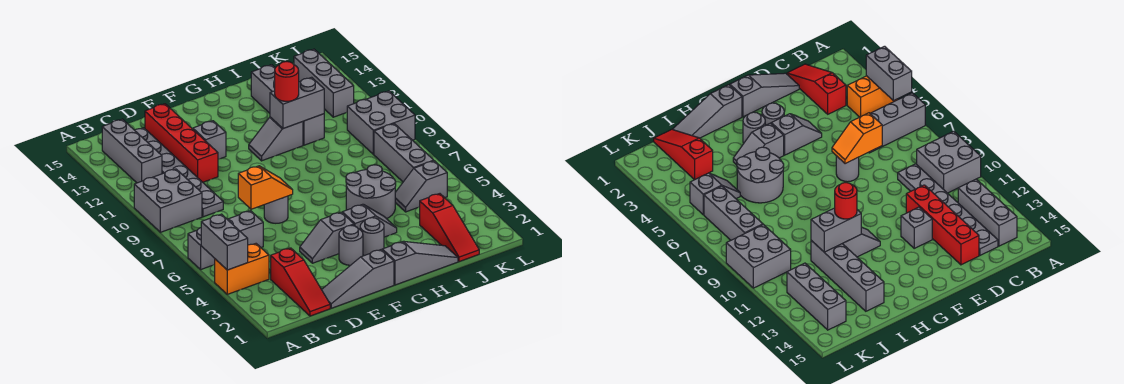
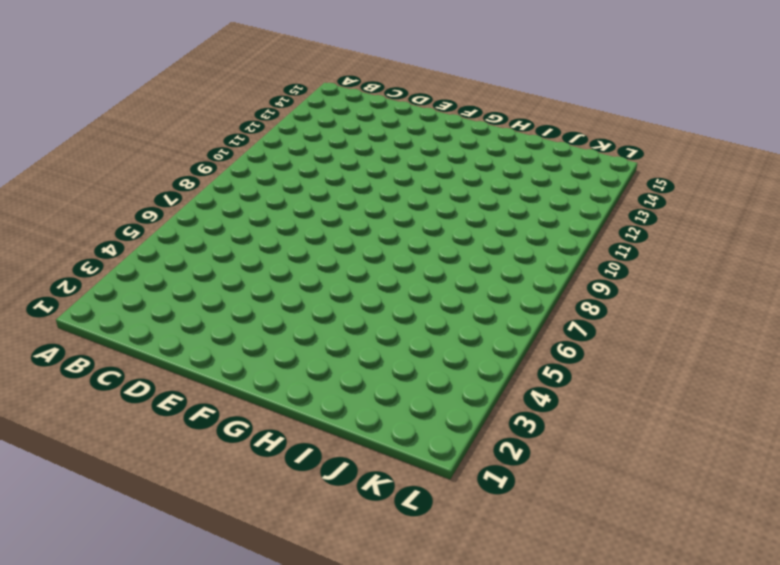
none -> orange brick A4:B4 level 1
none -> grey brick A6:C6 level 1
none -> grey brick A9:B10 level 1

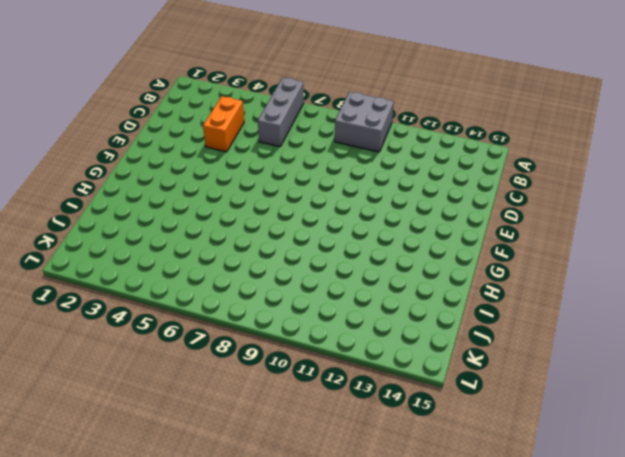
orange brick C4:D4 level 1 -> orange brick A4:B4 level 1
none -> grey brick B12:B14 level 1
none -> red slope C1:C3 level 1 top 3
none -> grey plate C9:C14 level 1

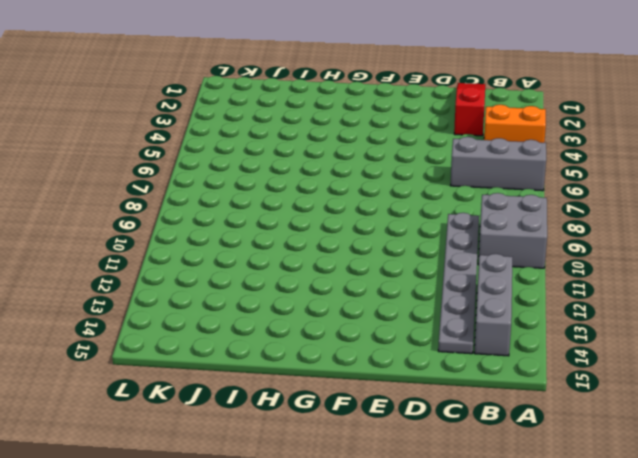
none -> grey slope D1:F1 level 1 top F
none -> red brick D11:D14 level 1
none -> grey slope E4:F4 level 1 top F

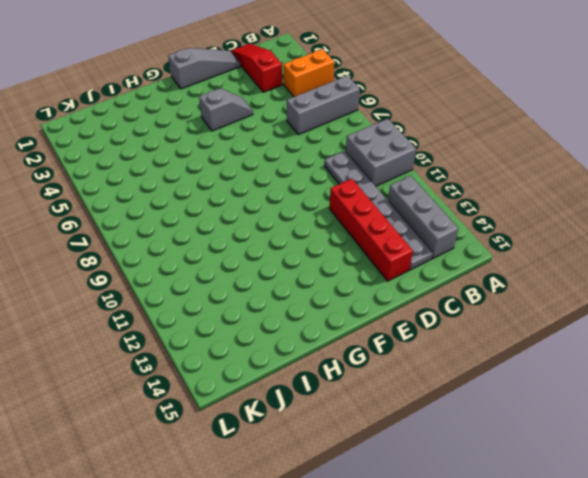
none -> grey round brick E7 level 1
none -> grey brick E12 level 1
none -> grey round brick F3 level 1

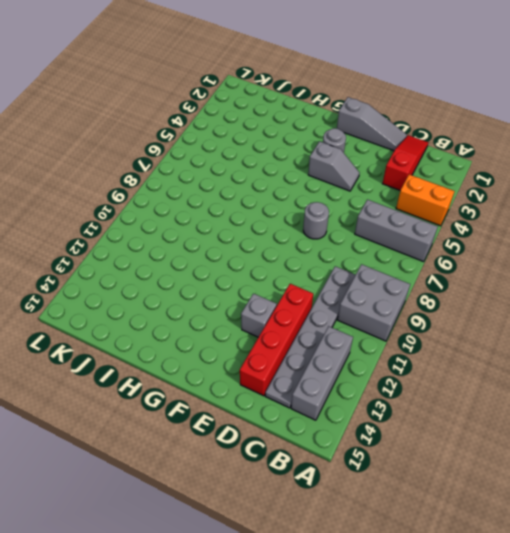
none -> grey slope G1:I1 level 1 top G
none -> grey round brick G3 level 1
none -> grey slope G4:H4 level 1 top G

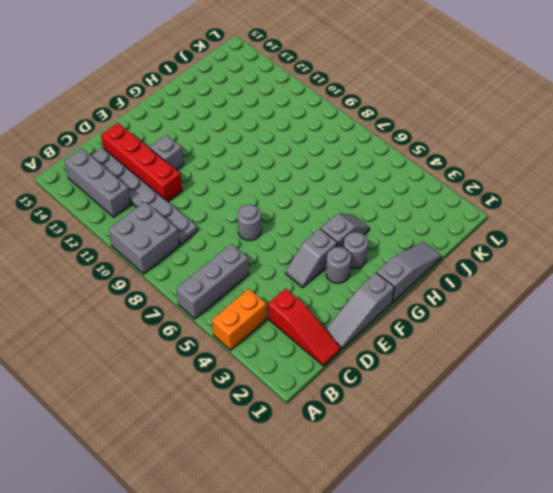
none -> grey slope G11:H11 level 1 top H
none -> grey round brick H5:I6 level 1
none -> grey brick I11:I14 level 1

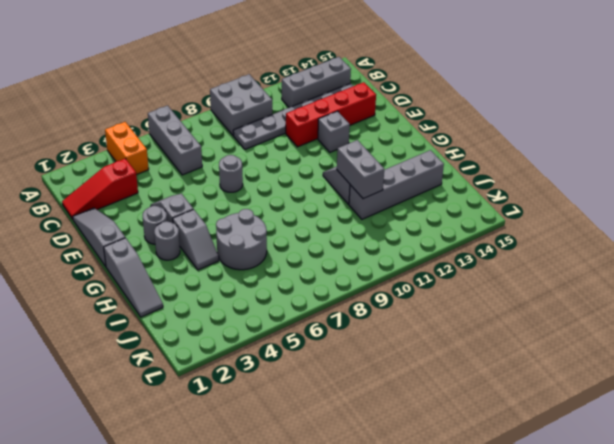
none -> red slope J1:J3 level 1 top 3
none -> grey slope J5:K5 level 1 top K
none -> grey brick K6:K8 level 1

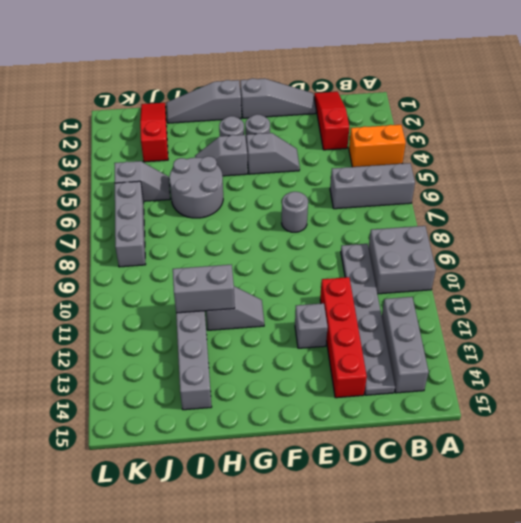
none -> grey brick K9:L10 level 1
none -> grey brick K12:K14 level 1
none -> grey brick A4:A5 level 2

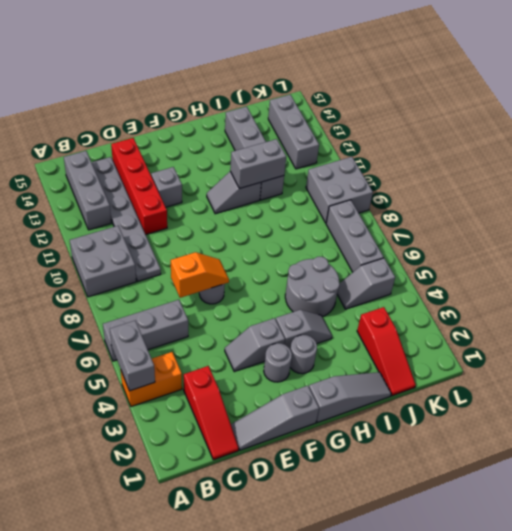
none -> red round brick H11 level 3

